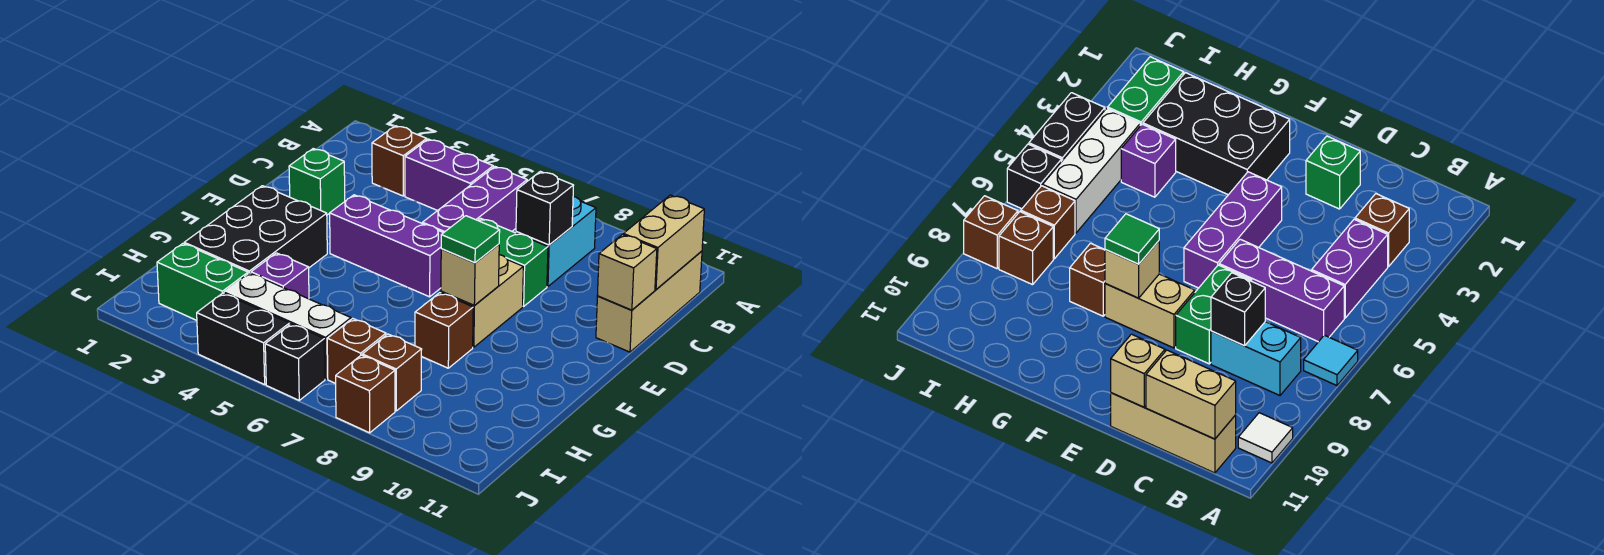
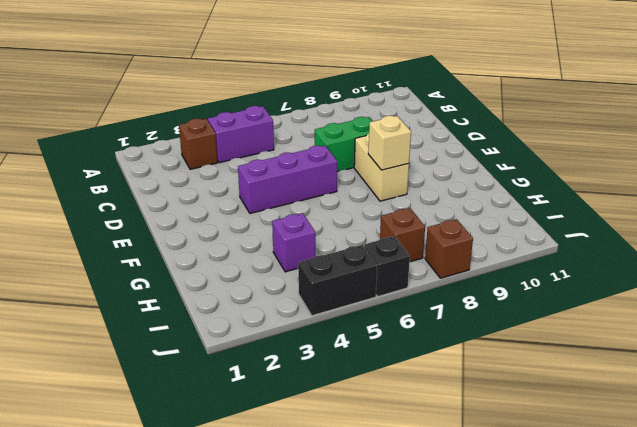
none -> cyan tile A7 level 1
none -> white tile A10 level 1
none -> purple brick B6:D6 level 1

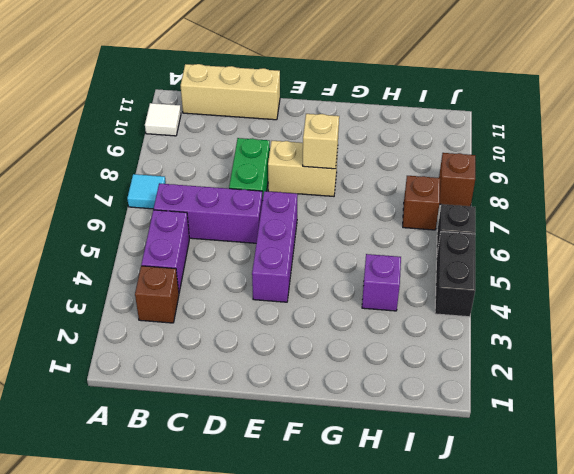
none -> cyan brick B8:C8 level 1
none -> green brick D2 level 1
none -> black brick F2:H3 level 1

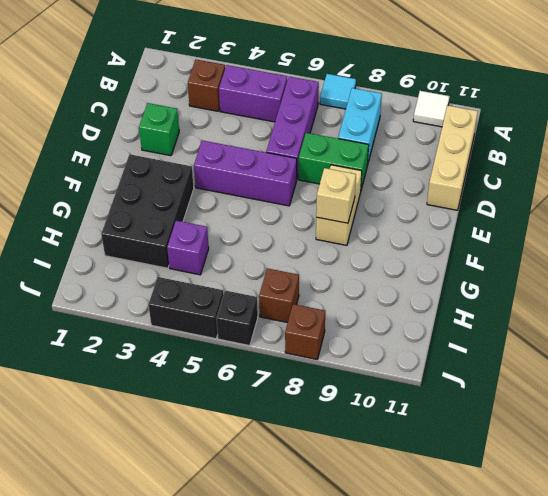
none -> brown brick G8 level 1
none -> green brick I2:I3 level 1
none -> white brick I4:I6 level 1

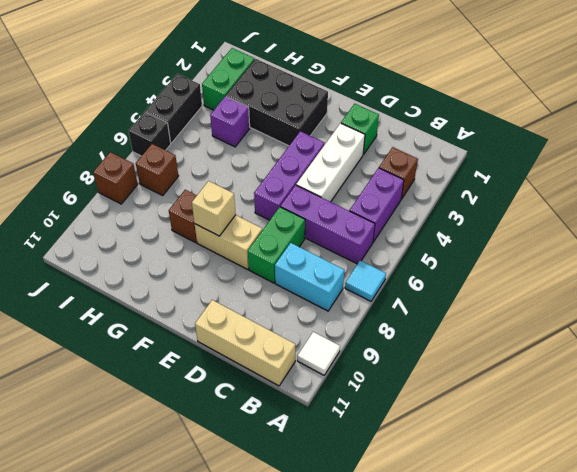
white brick D3:D5 level 1 -> white brick I4:I6 level 1
none -> brown brick I8 level 1
none -> tan brick B11:C11 level 2
none -> black brick C8 level 2

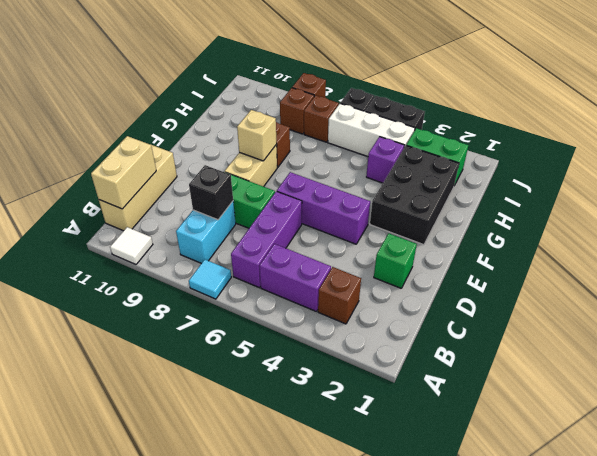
none -> tan brick D11 level 2
none -> green tile F8 level 3

